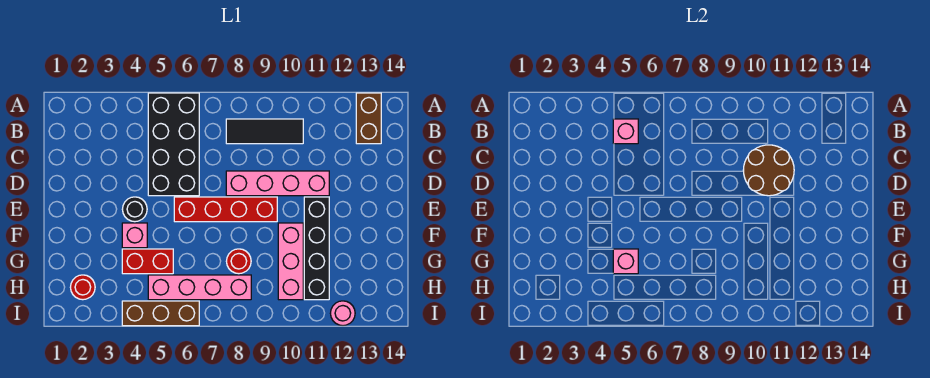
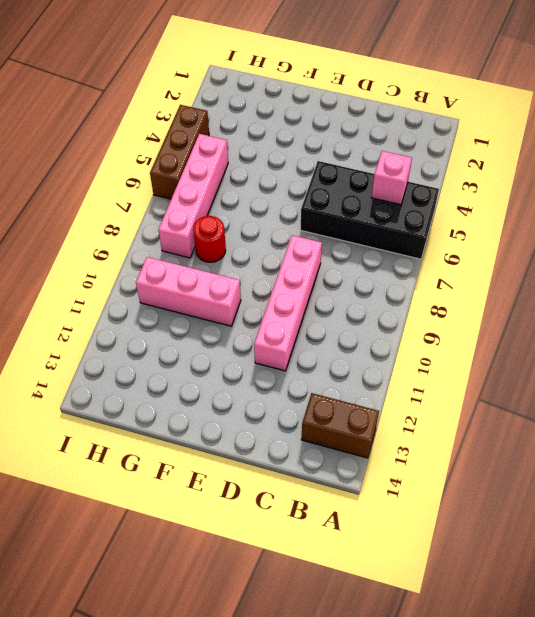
none -> black tile B8:B10 level 1
none -> black round brick E4 level 1
none -> red brick E6:E9 level 1

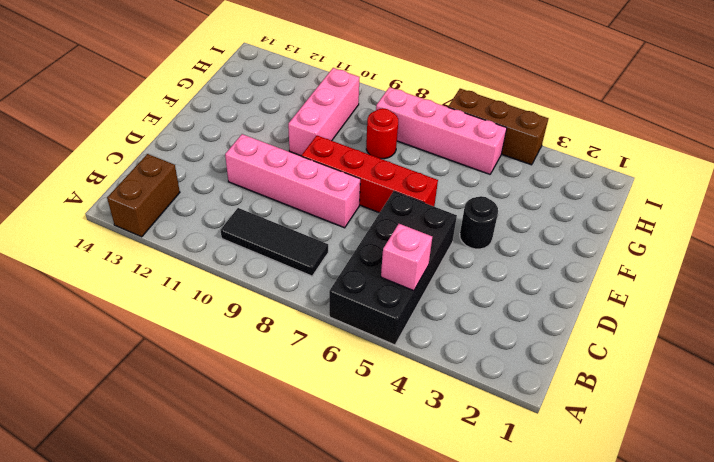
none -> black brick E11:H11 level 1
none -> pink brick F4 level 1
none -> red brick G4:G5 level 1

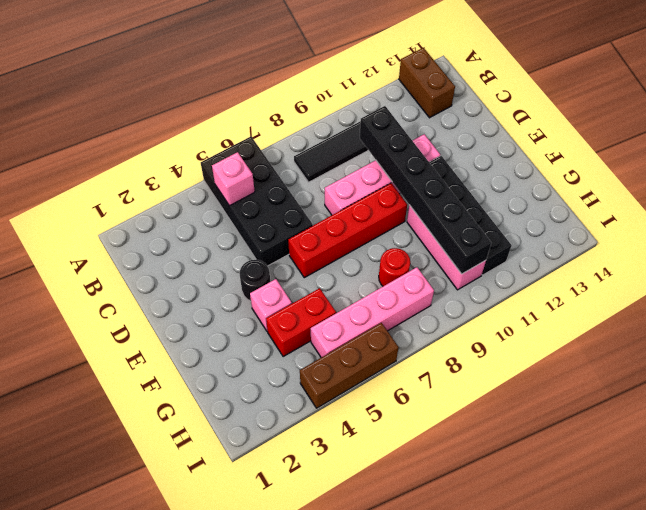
black brick C10:H10 level 2 -> brown round brick C10:D11 level 2
none -> red round brick H2 level 1
none -> pink round brick I12 level 1
none -> pink brick G5 level 2

